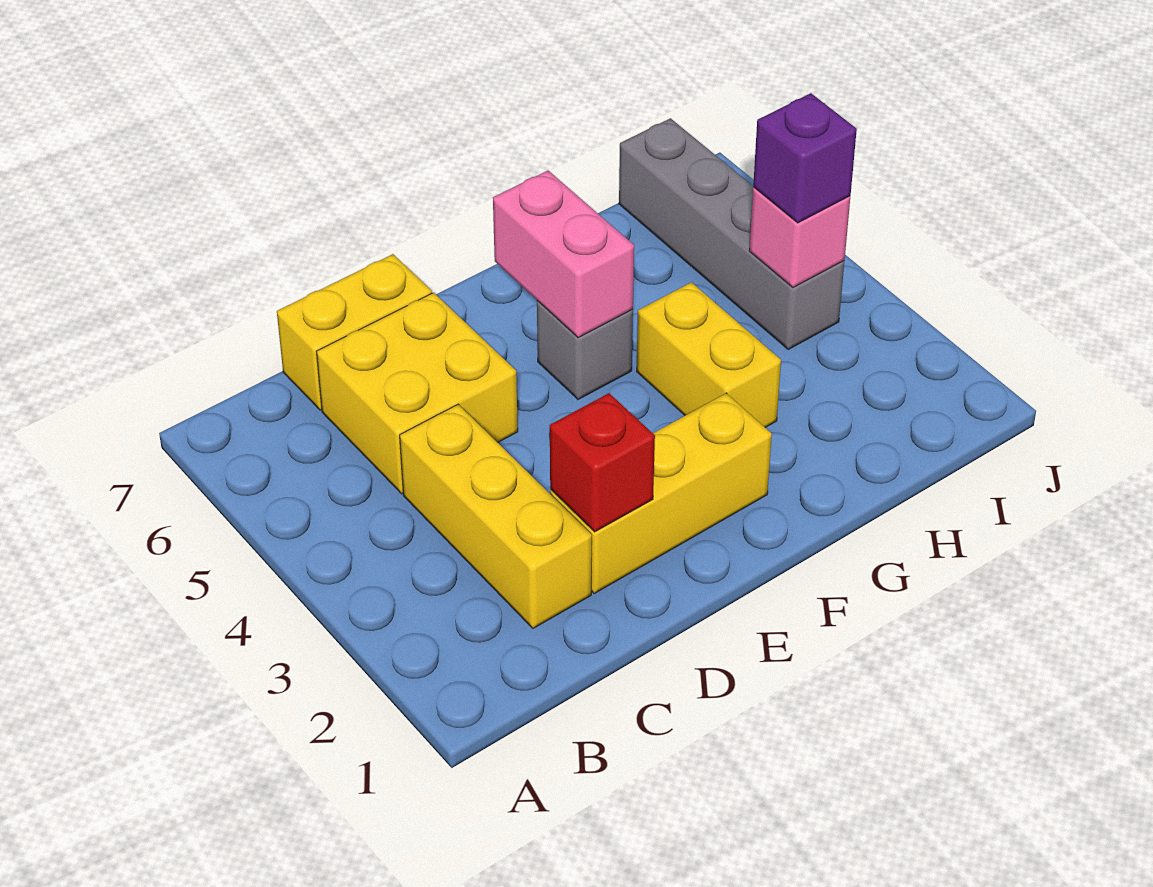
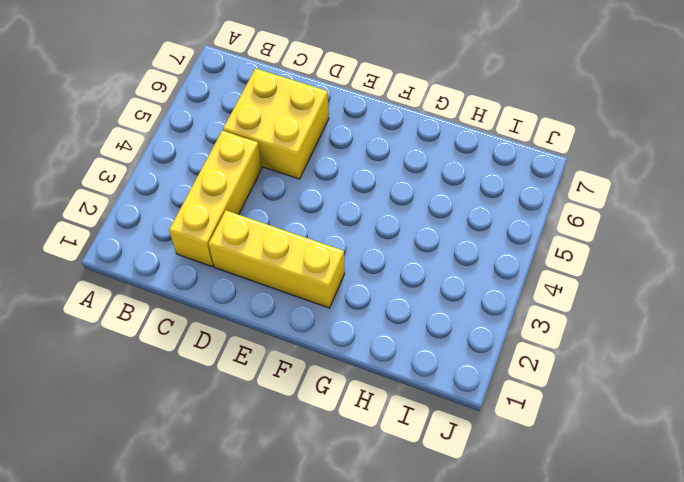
none -> yellow brick C7:D7 level 1
none -> grey brick F5 level 1

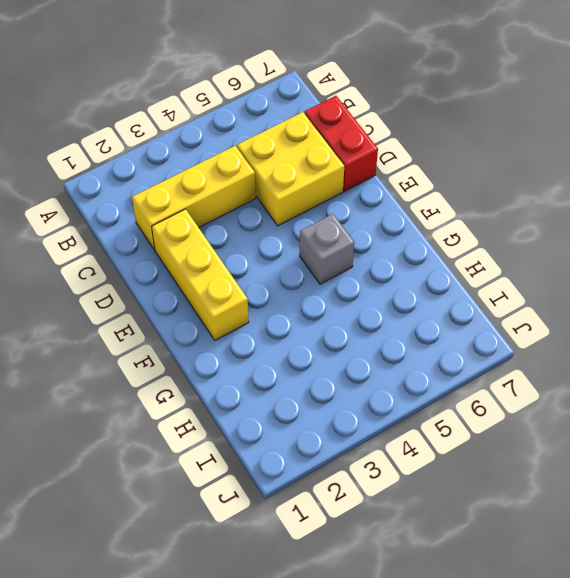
red brick C7:D7 level 1 -> yellow brick C7:D7 level 1
none -> yellow brick G3:G4 level 1
none -> grey brick I4:I7 level 1

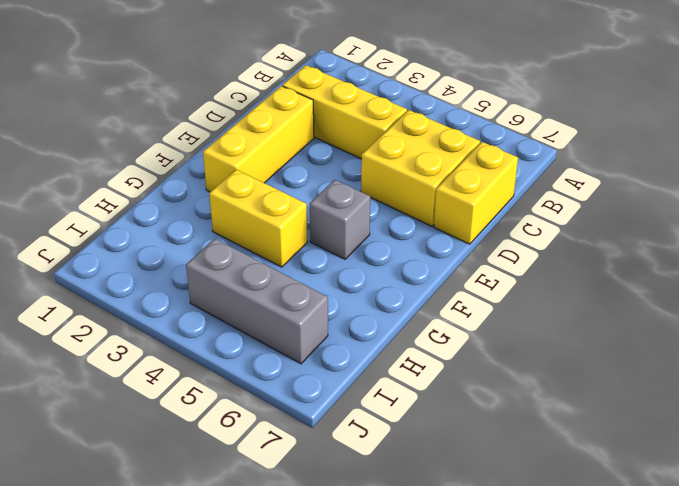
grey brick I4:I6 level 1 -> grey brick I4:I7 level 1
none -> red brick D2 level 2
none -> pink brick F5:F6 level 2

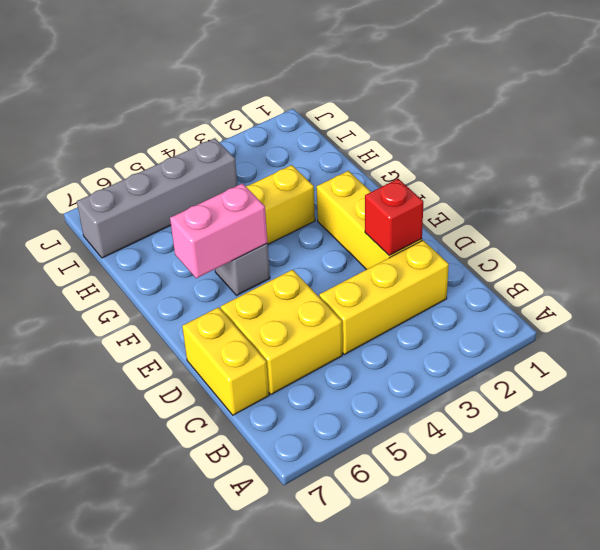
none -> pink brick I4 level 2
none -> purple brick I4 level 3

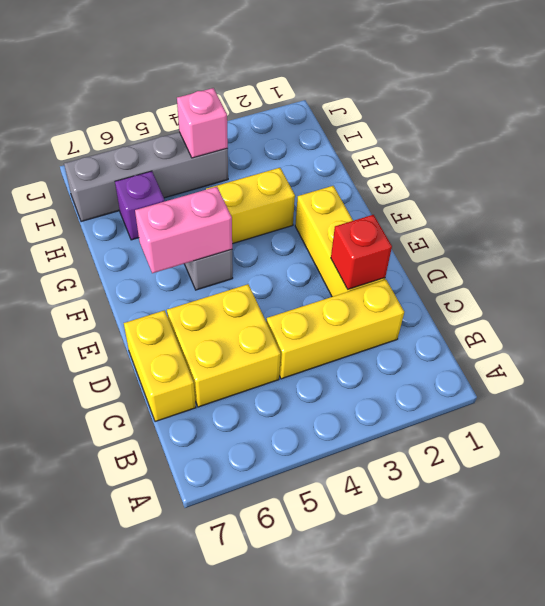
purple brick H6 level 1 -> purple brick I4 level 3

